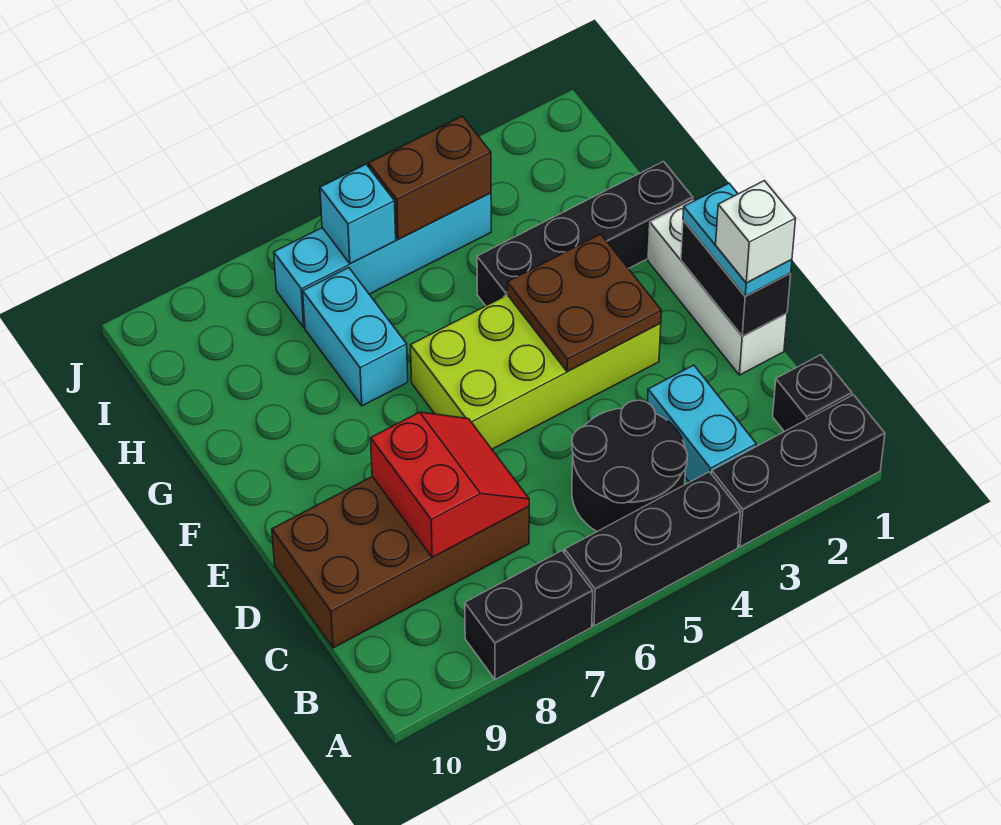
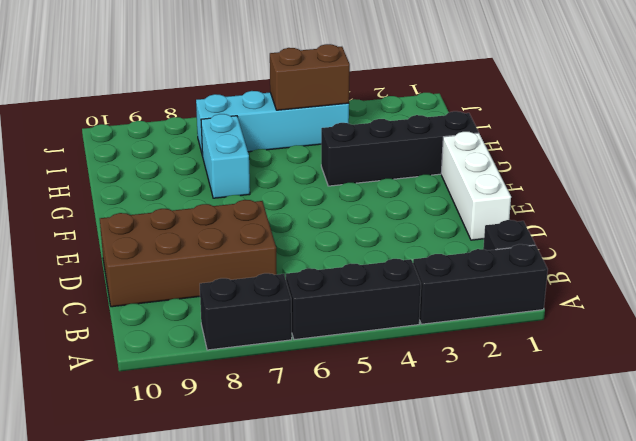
none -> cyan brick B3:C3 level 1
none -> black round brick B4:C5 level 1
none -> lime brick E3:F6 level 1

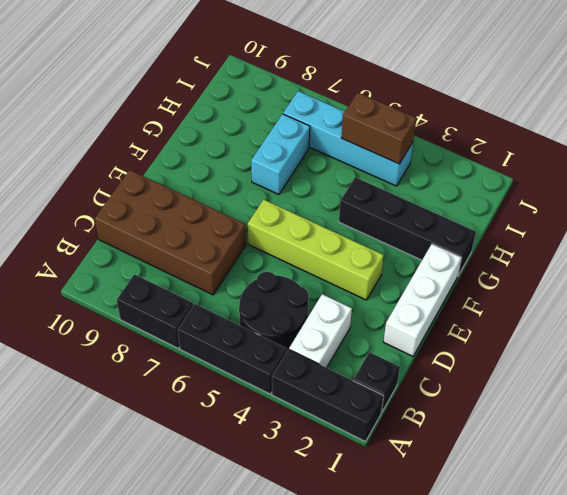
white brick B3:C3 level 1 -> cyan brick B3:C3 level 1
lime brick E3:E6 level 1 -> lime brick E3:F6 level 1
none -> red slope C7:D8 level 2 top 8
none -> black brick D1:E1 level 2
none -> brown plate E3:F4 level 2

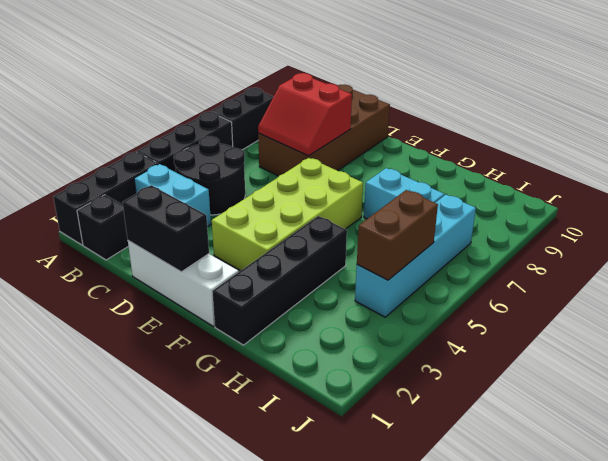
none -> brown plate E3:F4 level 2
none -> cyan brick I6 level 2
none -> cyan plate D1:E1 level 3

